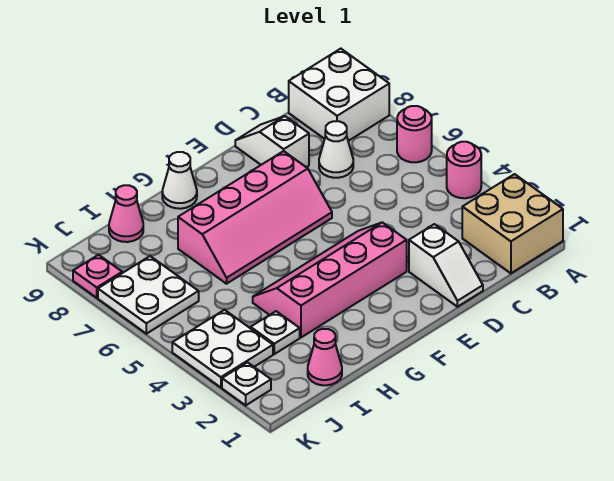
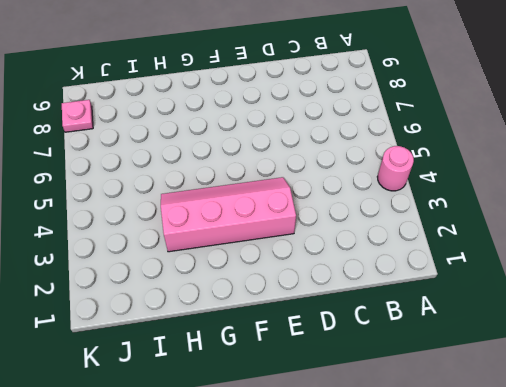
none -> tan brick A1:B2 level 1
none -> pink round brick A6 level 1
none -> white brick A8:B9 level 1

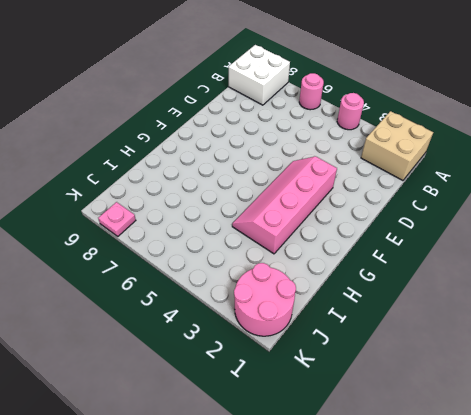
pink round brick J1:K2 level 1 -> white plate K2 level 1
none -> white cone C7 level 1
none -> white slope D1:D2 level 1 top 2
none -> white slope D8:D9 level 1 top 8

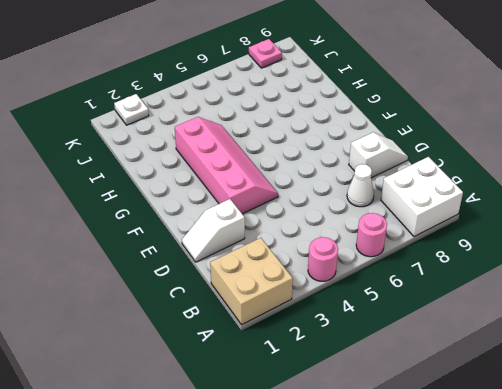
none -> pink slope E6:H7 level 1 top 7
none -> white cone G9 level 1
none -> pink cone I1 level 1

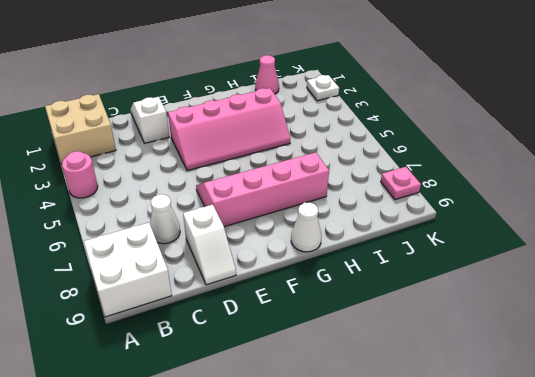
none -> pink round brick A6 level 1
none -> white plate I3 level 1
none -> pink cone I9 level 1

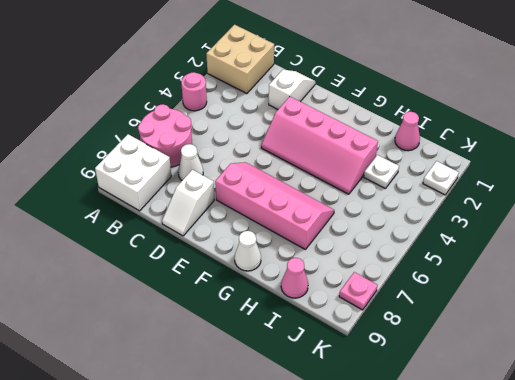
pink round brick A6:B7 level 1 -> pink round brick A6 level 1
none -> white plate J3:K4 level 1
none -> white plate J6:K7 level 1

